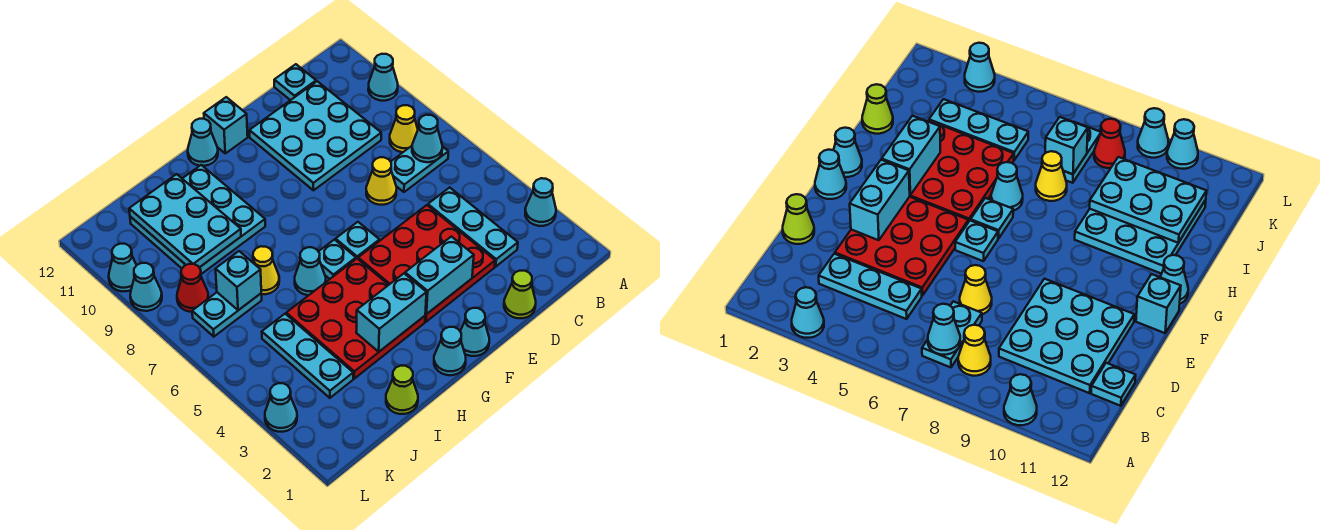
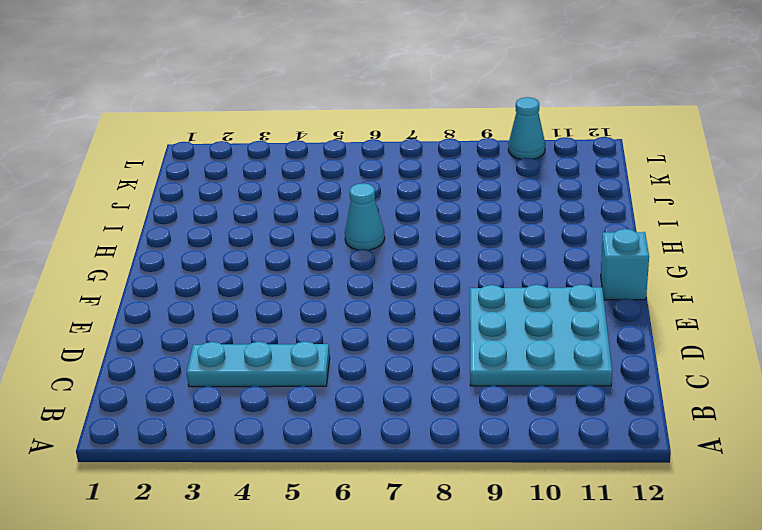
none -> cyan cone A3 level 1
none -> cyan cone A10 level 1
none -> cyan plate B7:C7 level 1
none -> yellow cone B8 level 1

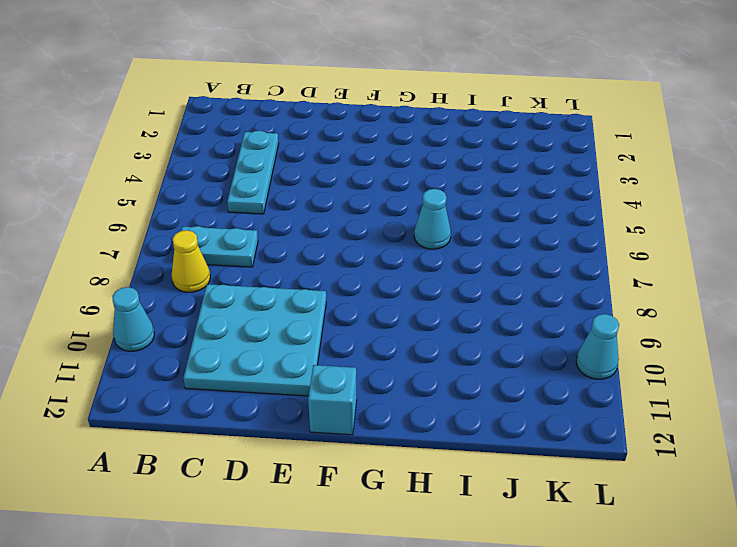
none -> cyan cone A3 level 1
none -> cyan plate C12 level 1
none -> lime cone D1 level 1
none -> red plate D3:F5 level 1

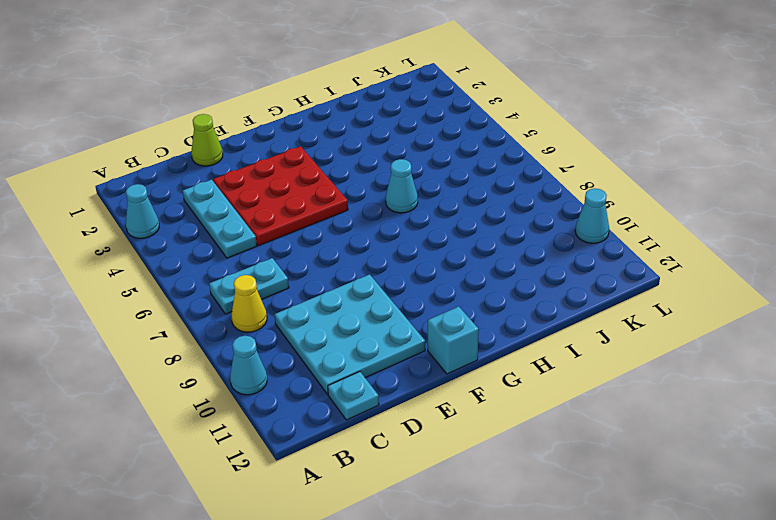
none -> yellow cone D7 level 1
none -> cyan cone F1 level 1
none -> cyan plate F6 level 1
none -> cyan cone G1 level 1

